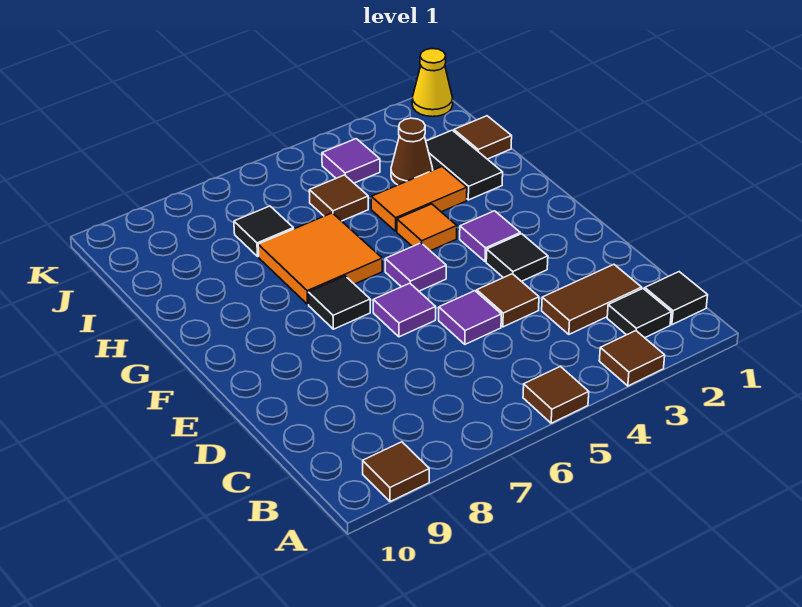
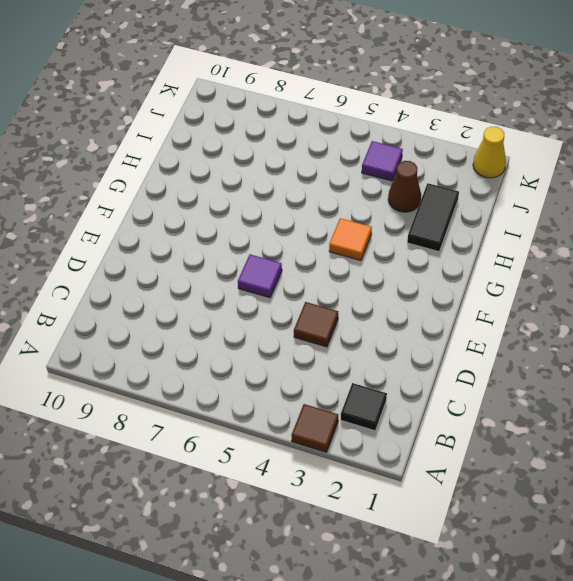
none -> brown tile A5 level 1
none -> brown tile A9 level 1
none -> black tile B1 level 1

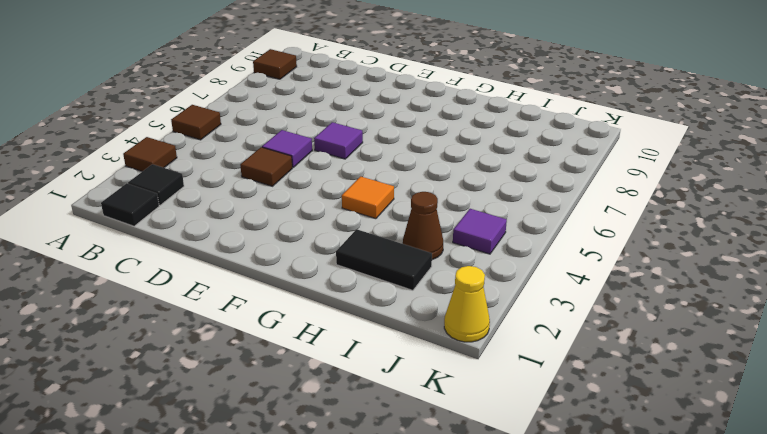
none -> brown tile C2:C3 level 1
none -> black tile E3 level 1
none -> purple tile F3 level 1

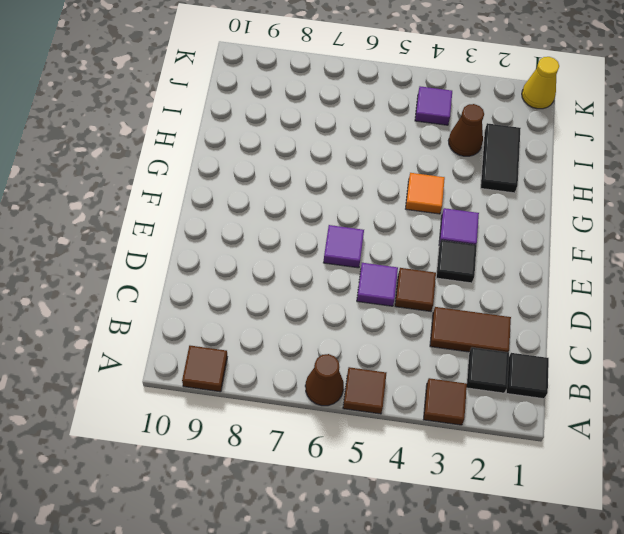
brown cone A6 level 1 -> none
none -> purple tile F5 level 1
none -> black tile F7 level 1
none -> orange tile G6:H7 level 1

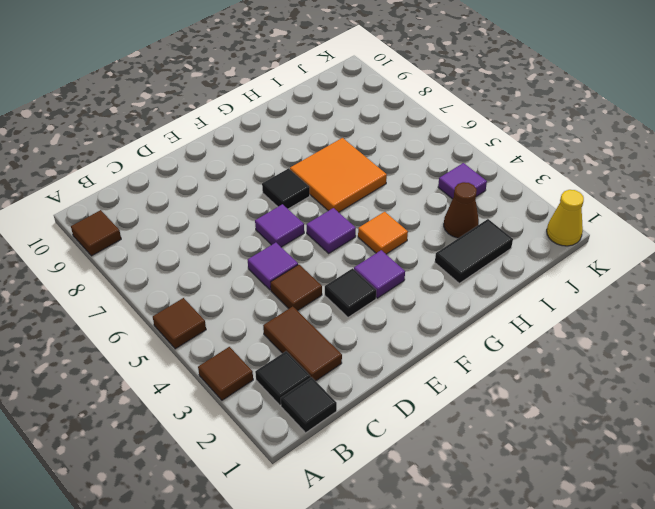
none -> orange tile H3:H4 level 1
none -> brown tile I1 level 1
none -> brown tile I5 level 1

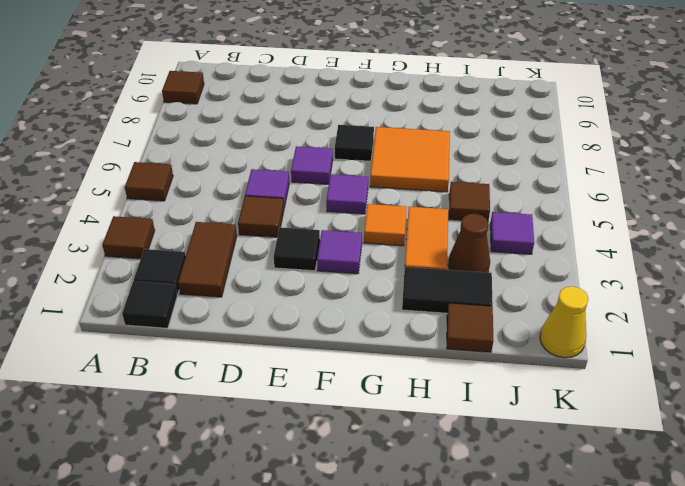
none -> black tile I7 level 1

